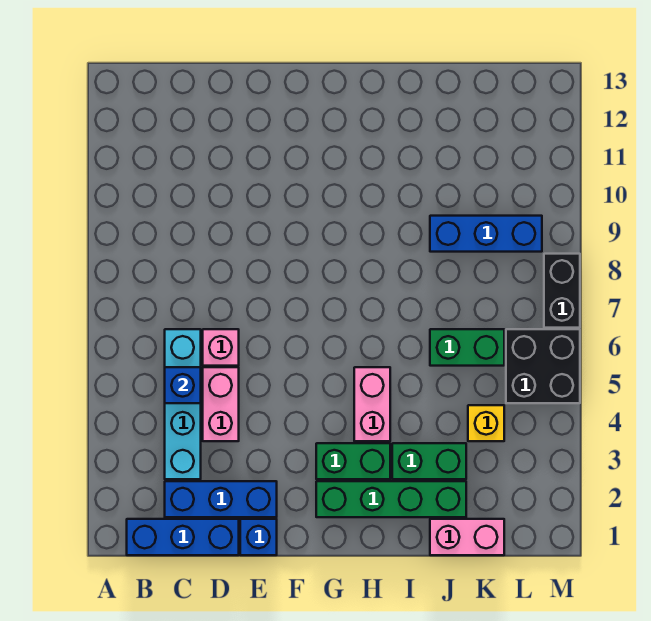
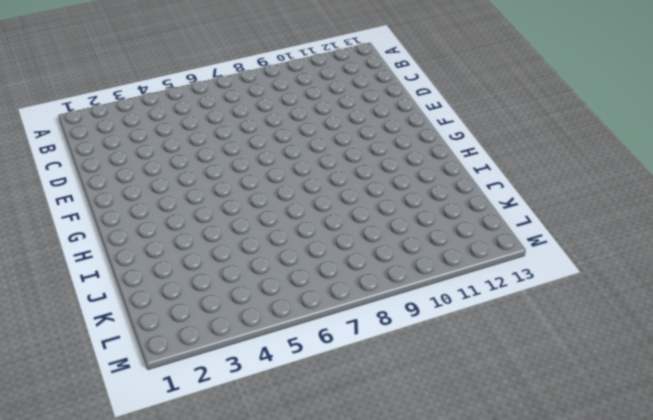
none -> blue brick B1:D1 level 1
none -> blue brick C2:E2 level 1
none -> cyan brick C3:C6 level 1

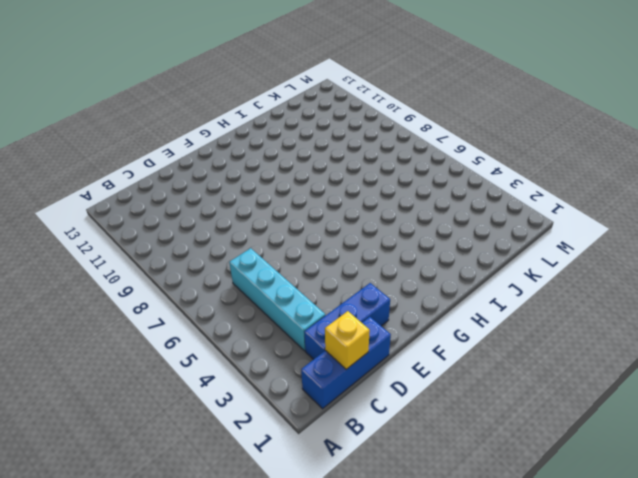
yellow brick C1 level 2 -> yellow brick K4 level 1
none -> pink brick D4:D5 level 1
none -> pink brick D6 level 1
none -> blue brick E1 level 1

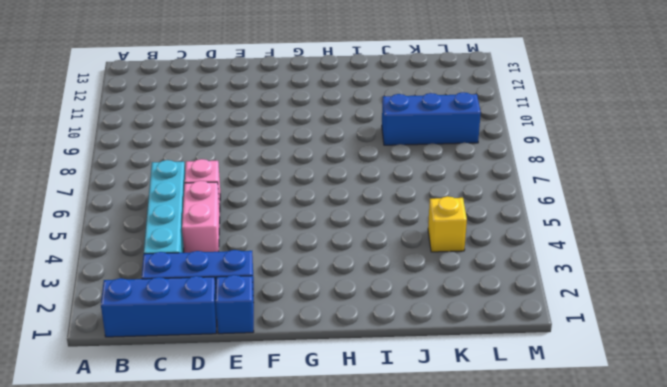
none -> green brick G2:J2 level 1
none -> green brick G3:H3 level 1
none -> pink brick H4:H5 level 1

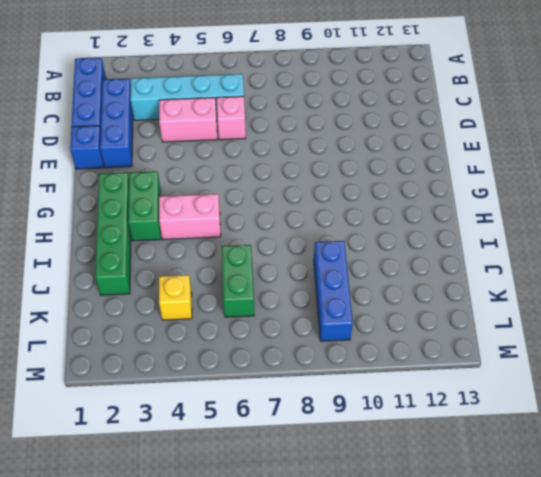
none -> green brick I3:J3 level 1
none -> pink brick J1:K1 level 1
none -> black brick L5:M6 level 1

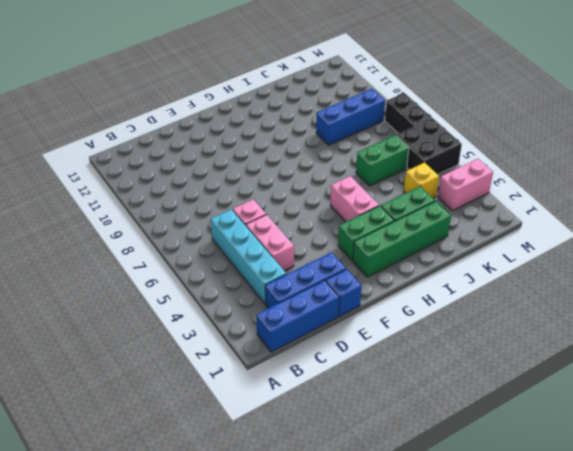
pink brick L3:M3 level 1 -> pink brick J1:K1 level 1
none -> blue brick C5 level 2

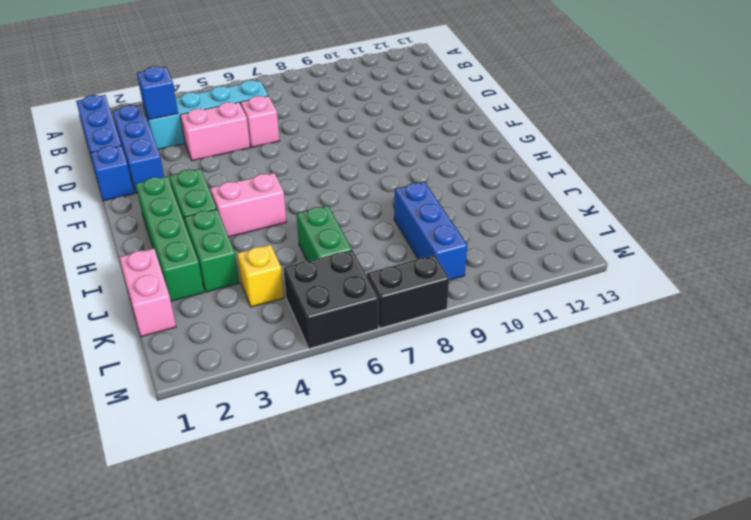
blue brick C3 level 2 -> blue brick C5 level 2

